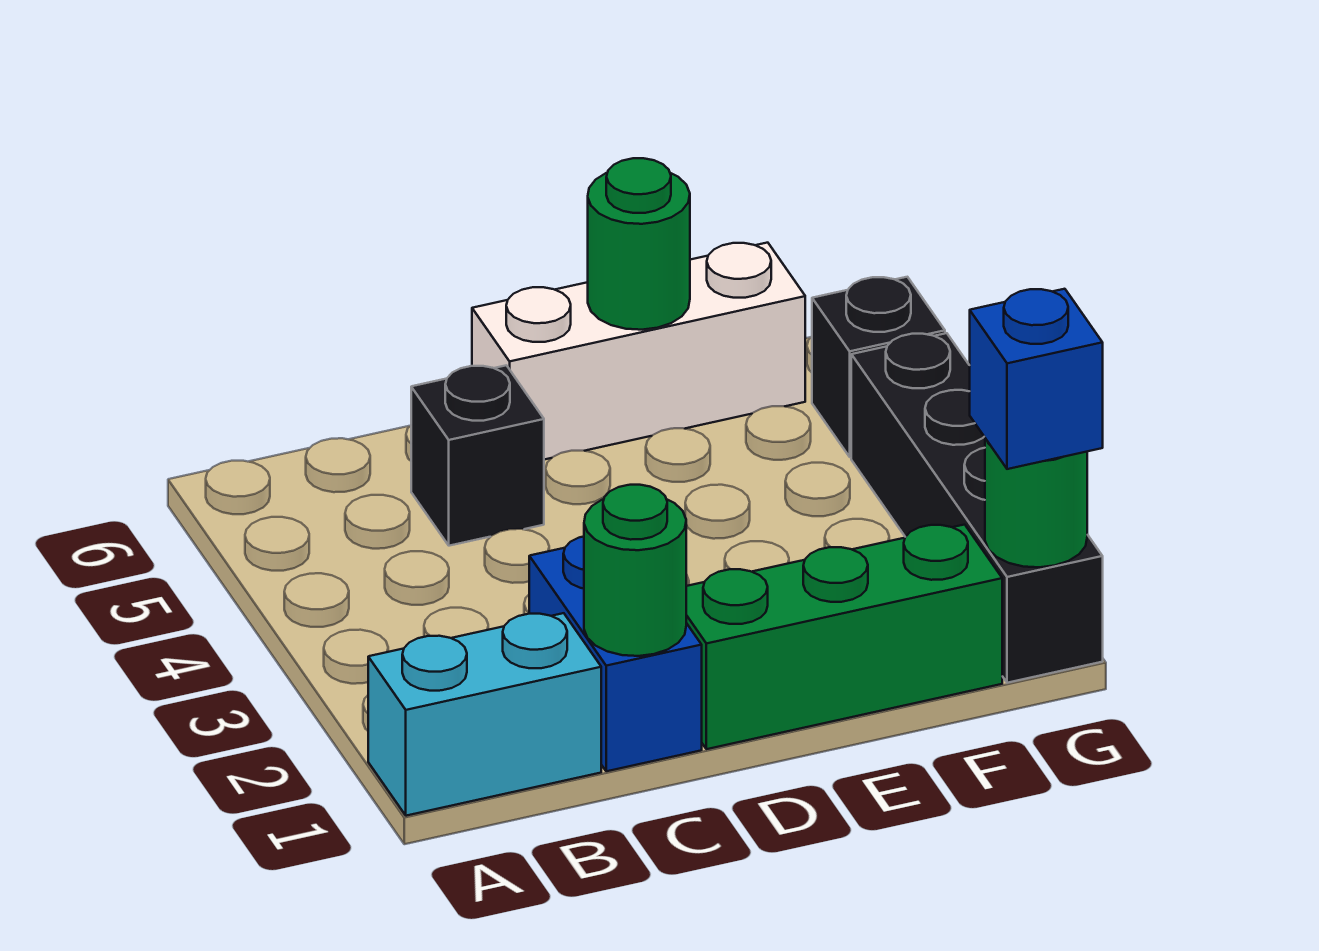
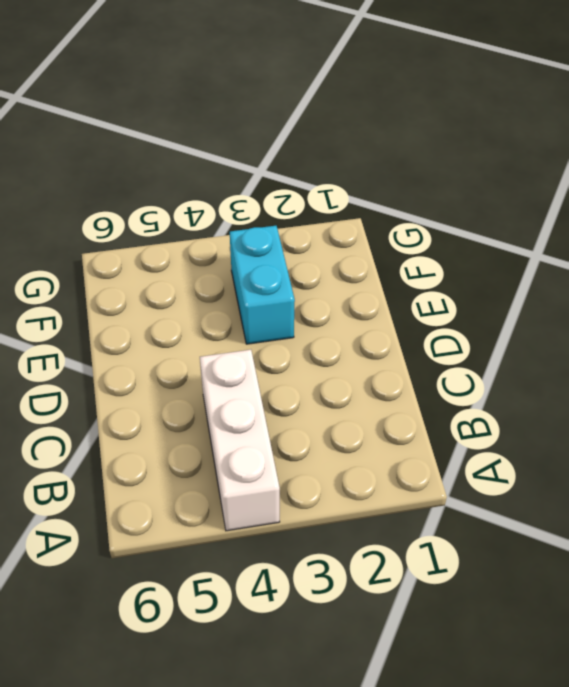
white brick A4:C4 level 1 -> white brick D6:F6 level 1
cyan brick E3:F3 level 1 -> cyan brick A1:B1 level 1
none -> blue brick C1:C2 level 1
none -> black brick C5 level 1

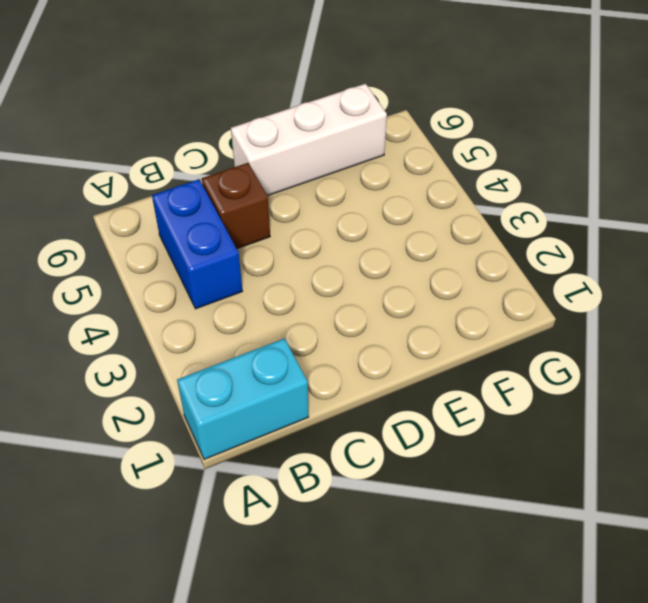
blue brick B4:B5 level 1 -> blue brick C1:C2 level 1
brown brick C5 level 1 -> black brick C5 level 1
none -> green brick D1:F1 level 1
none -> black brick G1:G4 level 1

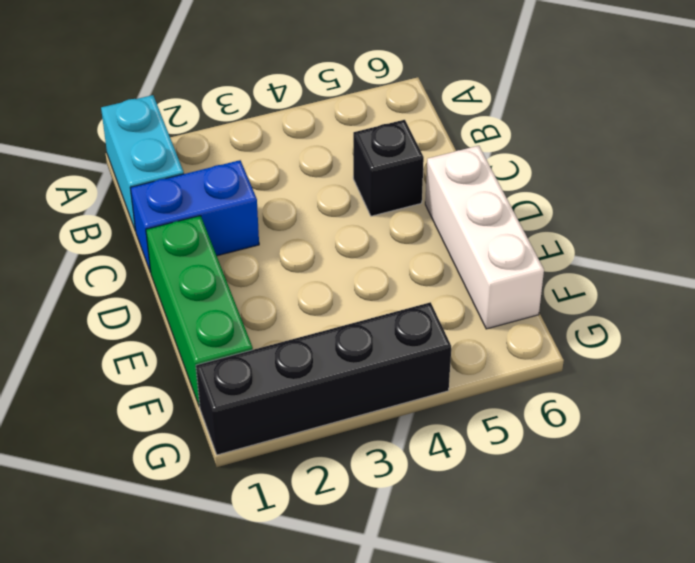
none -> black brick G5 level 1
none -> green round brick C1 level 2

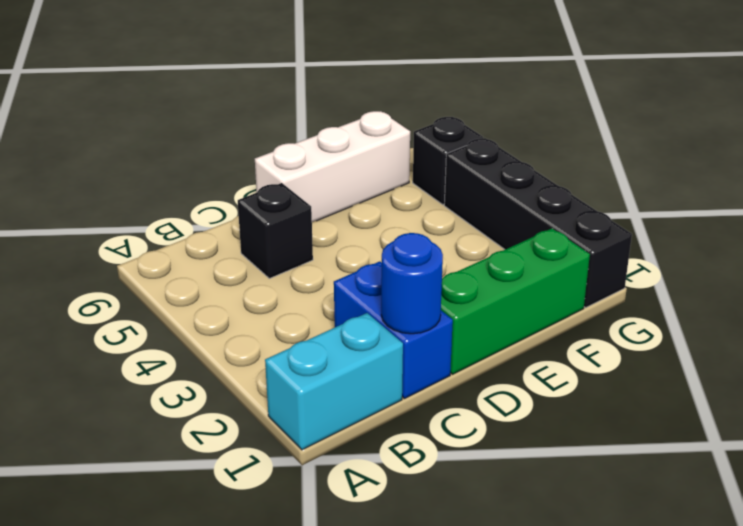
blue round brick C1 level 2 -> green round brick C1 level 2
none -> green round brick E6 level 2
none -> green round brick G1 level 2

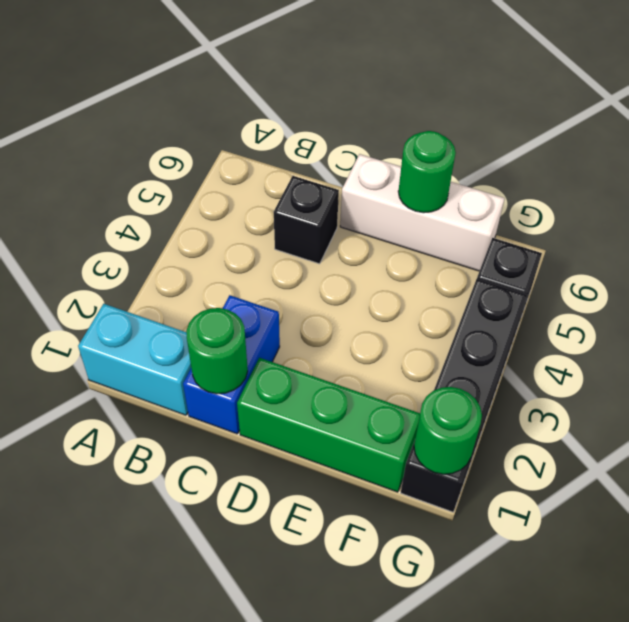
none -> blue brick G1 level 3

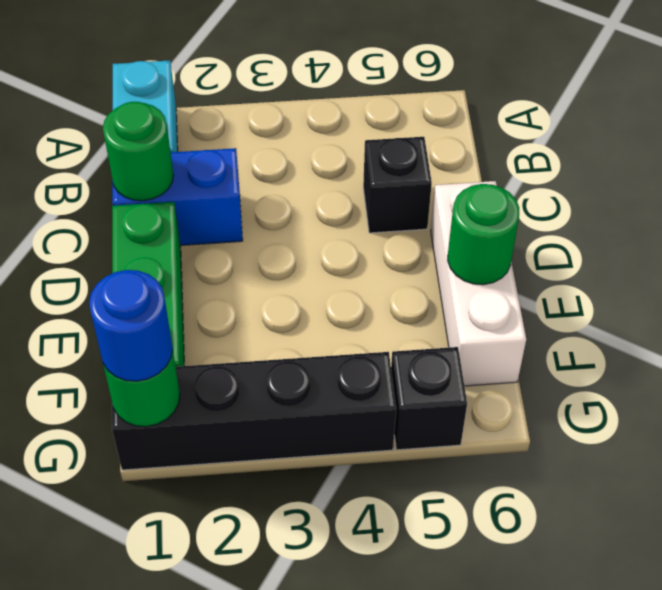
blue round brick G1 level 3 -> blue brick G1 level 3

